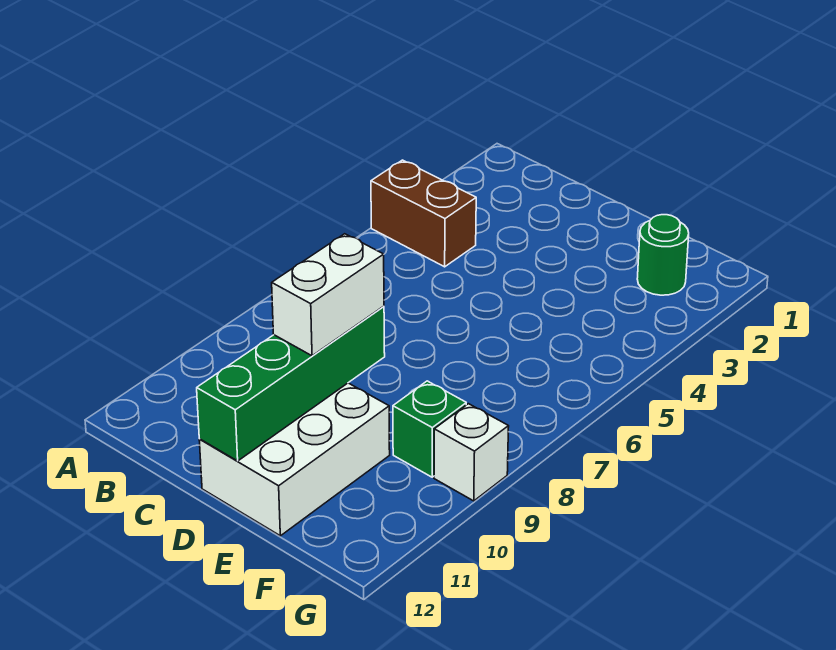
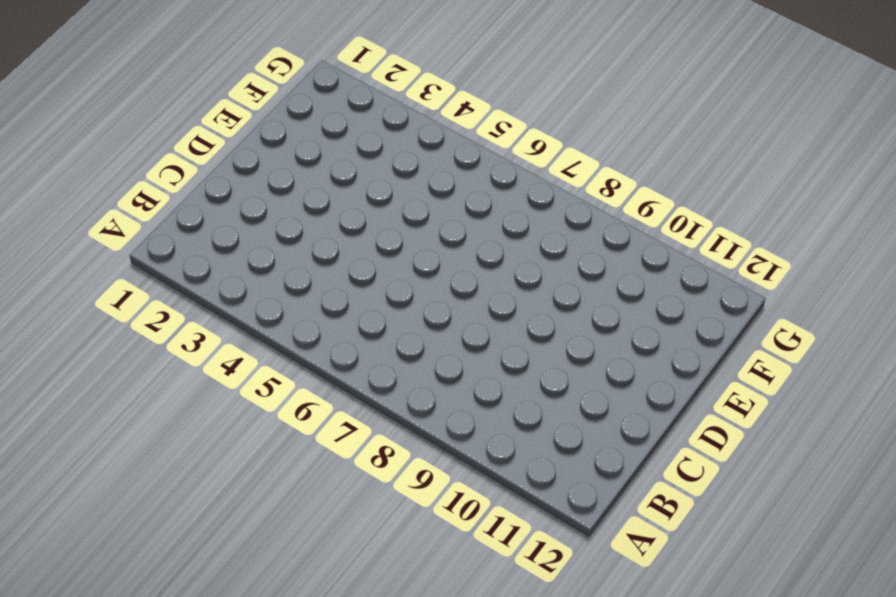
none -> brown brick A4:B4 level 1
none -> white brick D10:E12 level 1

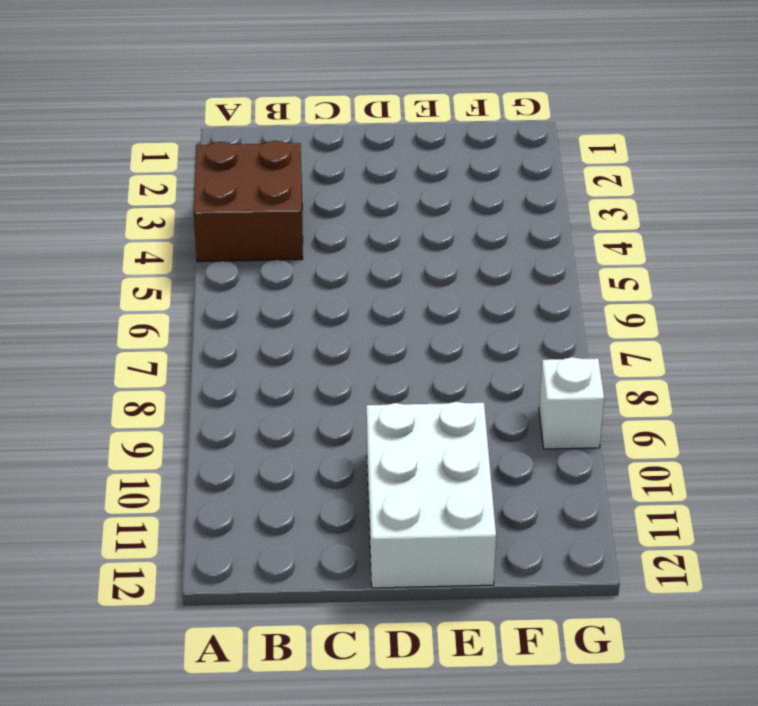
brown brick A3:B4 level 1 -> brown brick A4:B4 level 1
none -> green round brick F2 level 1
none -> green brick F9 level 1

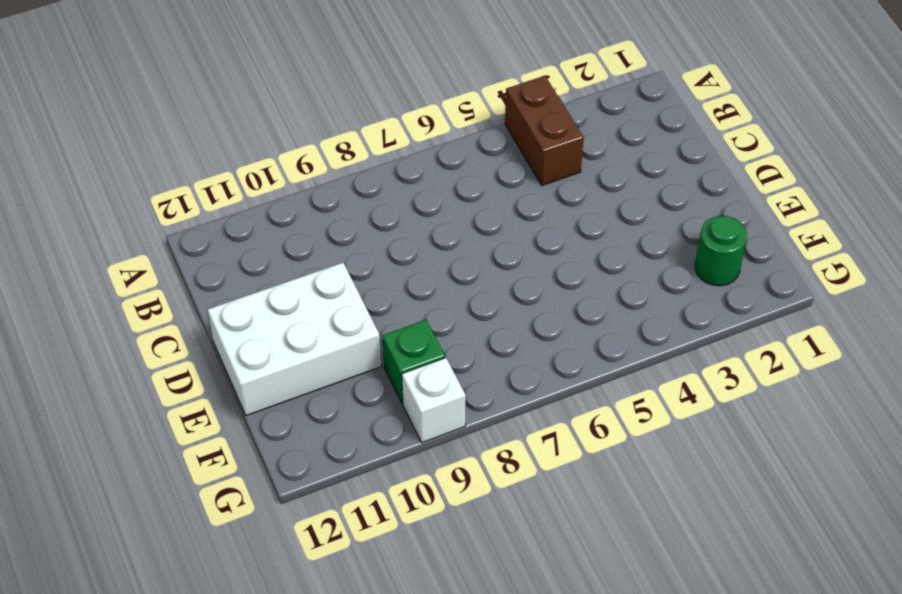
none -> green brick D9:D12 level 2
none -> white brick D9:D10 level 3

